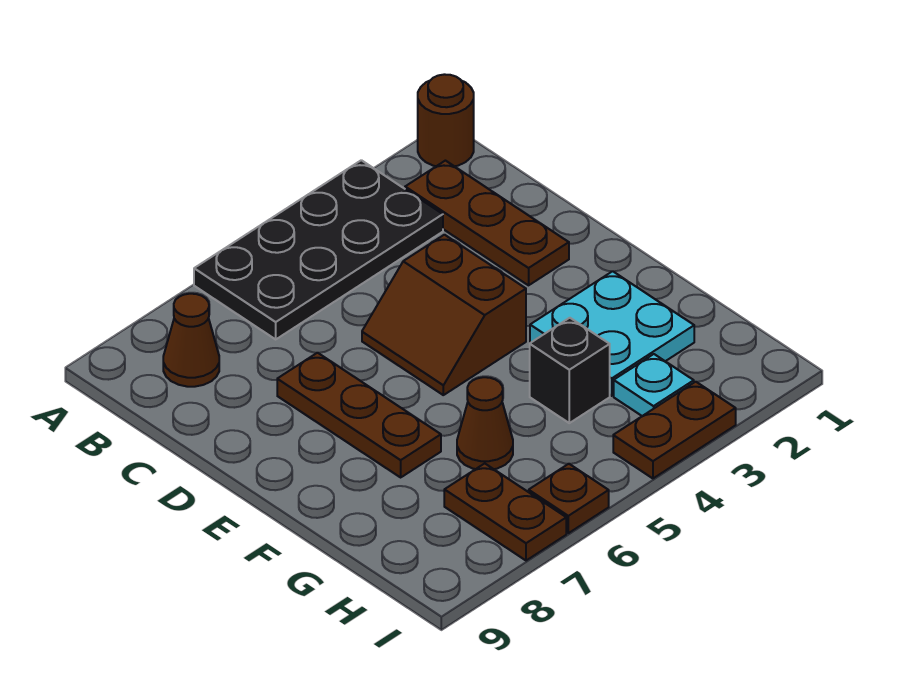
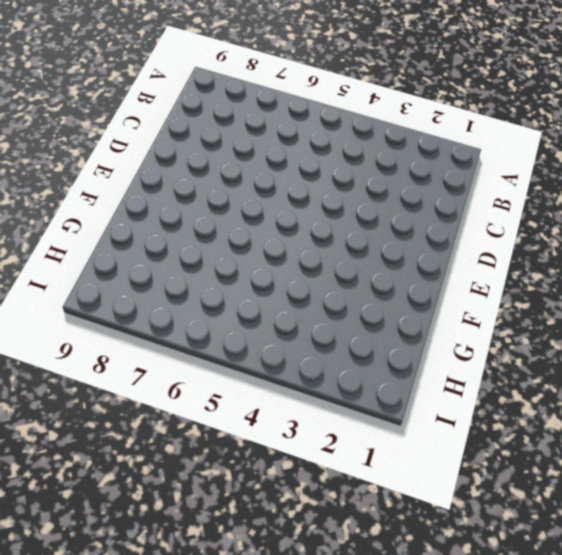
none -> brown round brick A1 level 1
none -> black plate A3:B6 level 1
none -> brown plate B2:D2 level 1

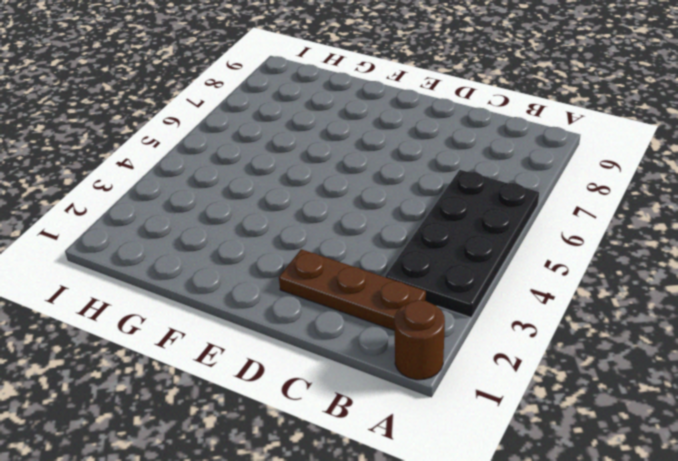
none -> brown cone B8 level 1
none -> brown slope D4:E5 level 1 top 4
none -> brown plate D7:F7 level 1

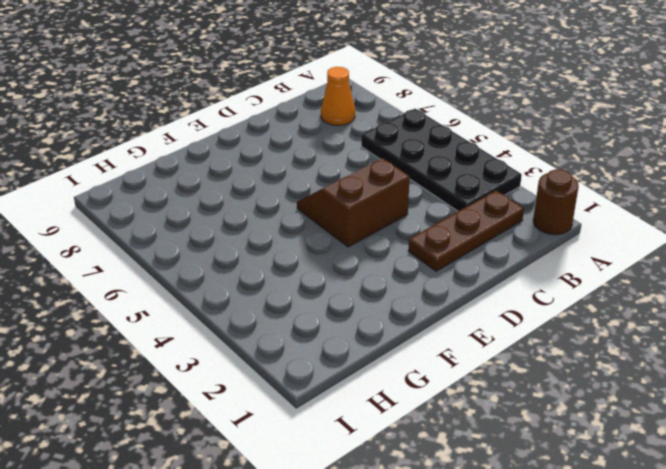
orange cone B8 level 1 -> brown cone B8 level 1
none -> brown plate D7:F7 level 1
none -> cyan plate F2:G3 level 1
none -> black brick G4 level 1

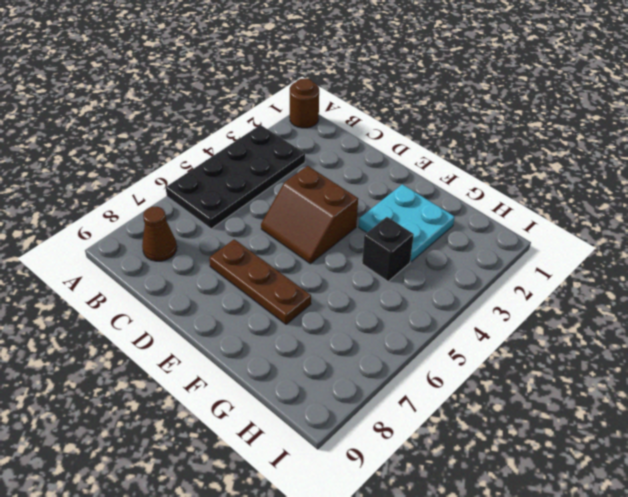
none -> brown plate B2:D2 level 1
none -> brown cone G6 level 1
none -> cyan plate H3 level 1

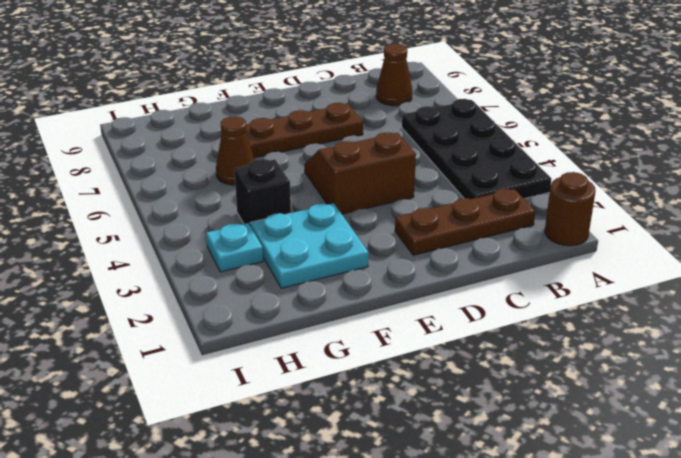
none -> brown plate H7:I7 level 1
none -> brown plate I3:I4 level 1
none -> brown plate I6 level 1

